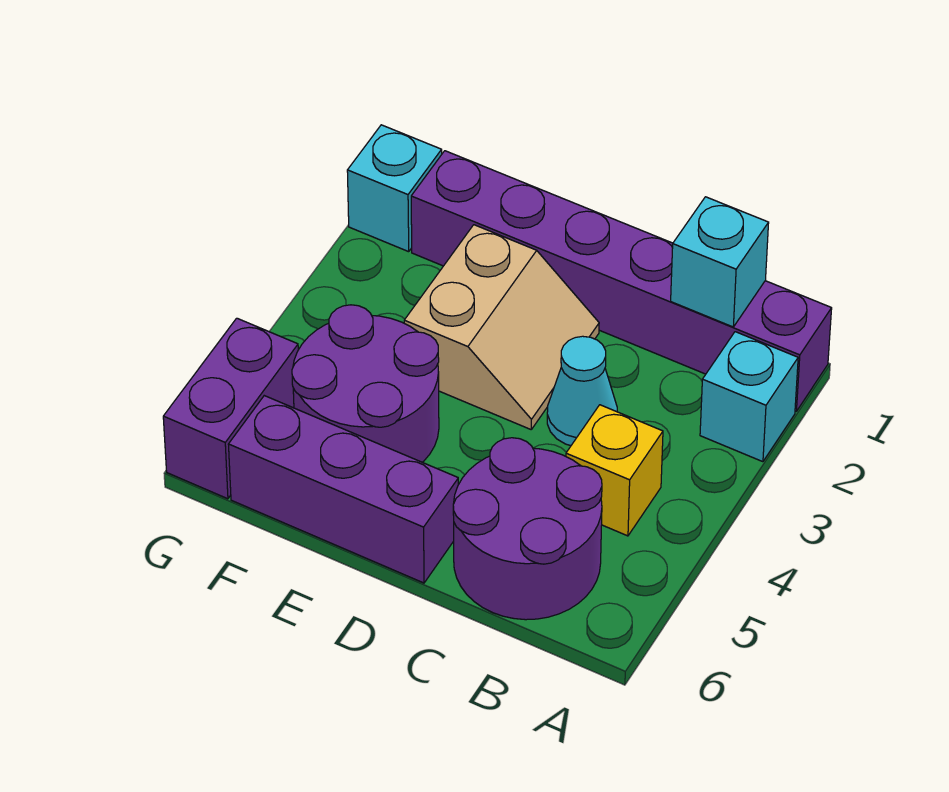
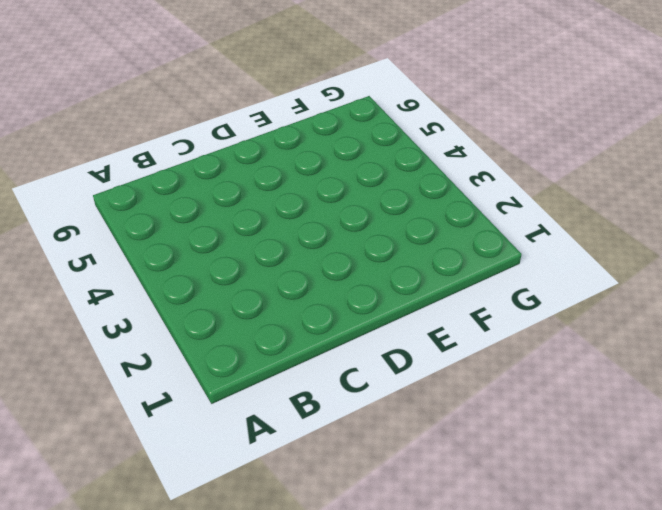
none -> purple brick A1:F1 level 1
none -> cyan brick A2 level 1

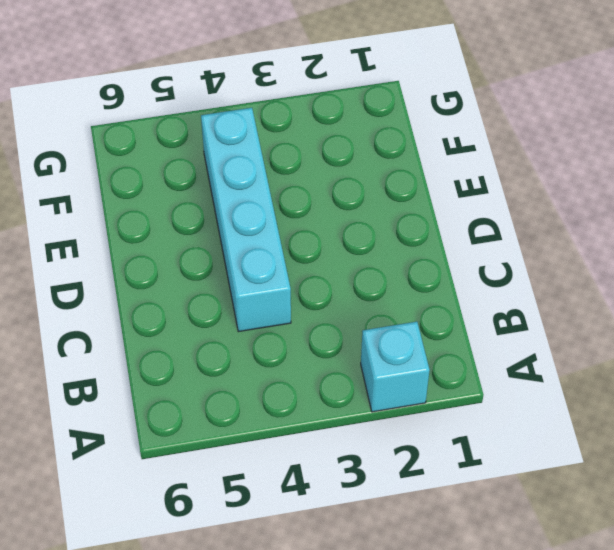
cyan brick C4:F4 level 1 -> purple round brick E4:F5 level 1
none -> purple brick A1:F1 level 1
none -> yellow brick B4 level 1

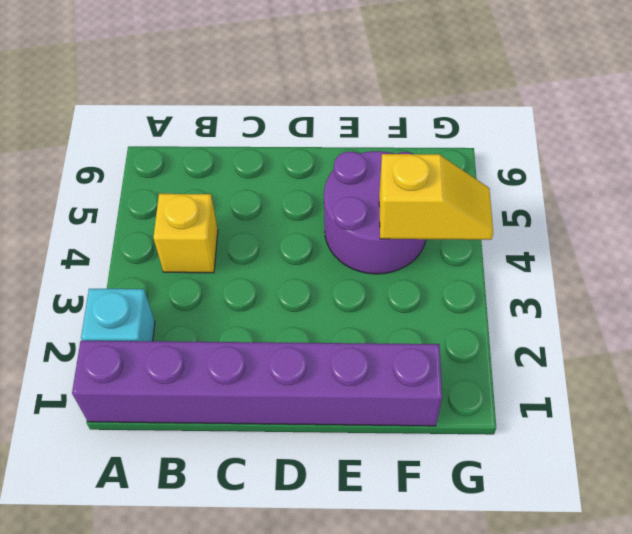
yellow slope F4:G4 level 2 top F -> none
none -> purple round brick B5:C6 level 1
none -> cyan cone C3 level 1

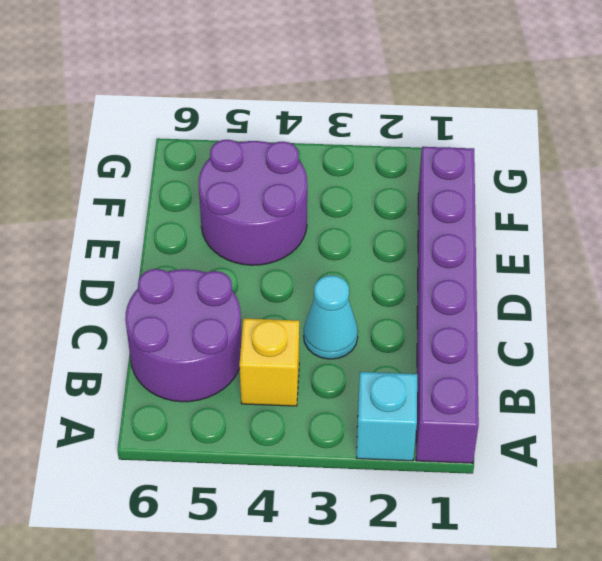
none -> tan slope D2:E3 level 1 top E
none -> purple brick D6:F6 level 1

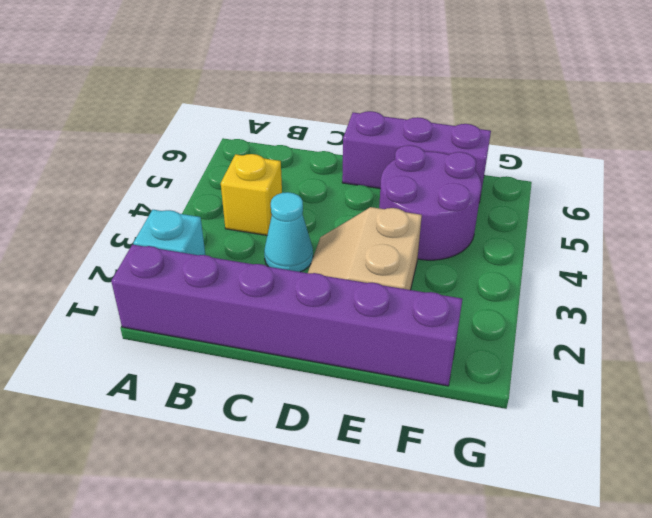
none -> purple round brick B5:C6 level 1
none -> cyan brick G1 level 1

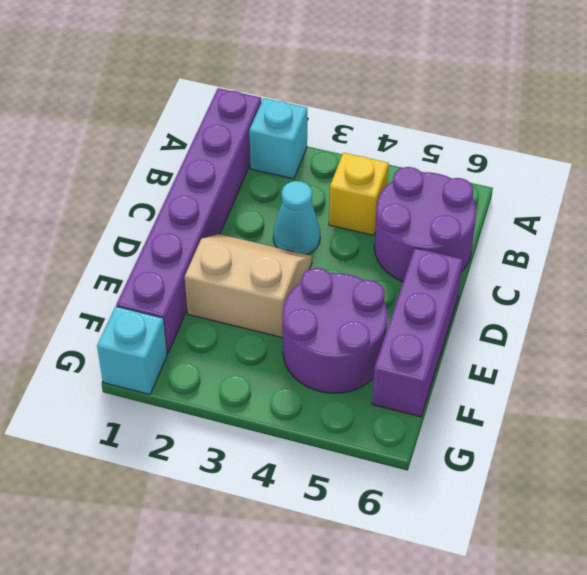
none -> purple brick G5:G6 level 1
none -> cyan brick B1 level 2

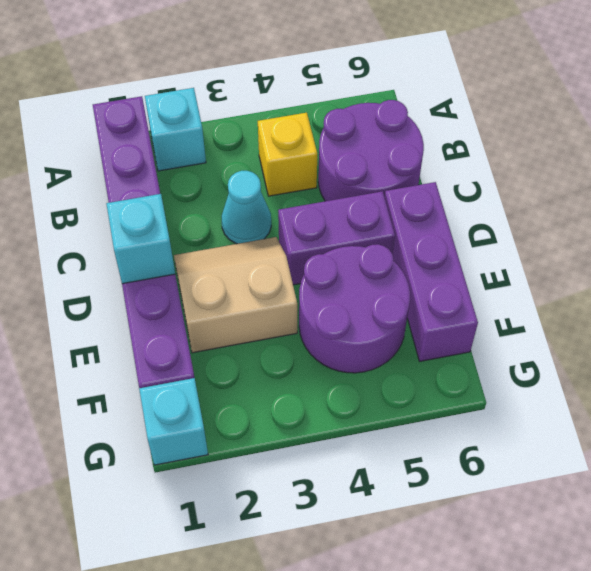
cyan brick D1 level 2 -> cyan brick B1 level 2
purple brick D4:D5 level 1 -> purple brick G5:G6 level 1

